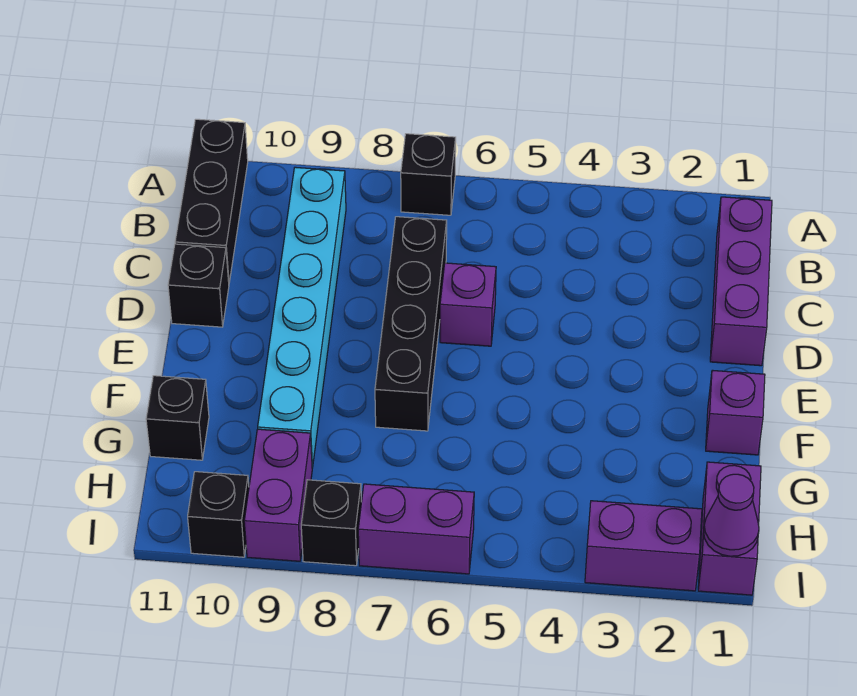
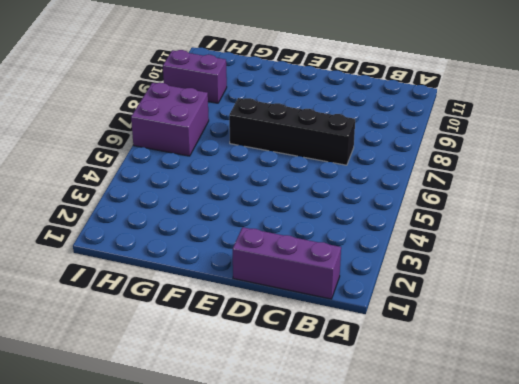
purple brick H6:I7 level 1 -> purple brick I6:I7 level 1
none -> black brick A7 level 1
none -> black brick A11:C11 level 1
none -> cyan brick B9:G9 level 1

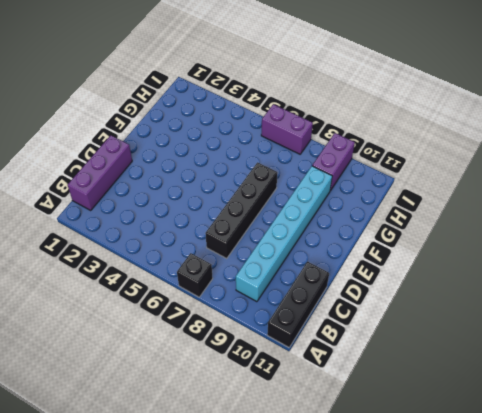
none -> purple brick D6 level 1
none -> black brick D11 level 1
none -> purple brick F1 level 1

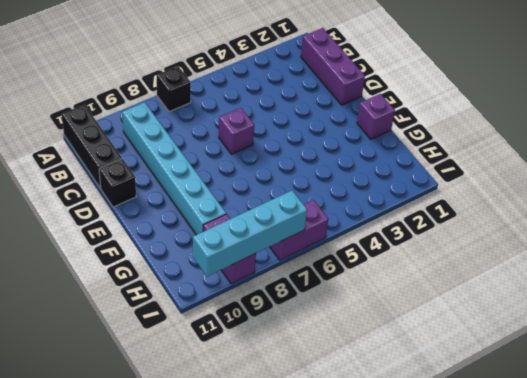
cyan brick I7:I10 level 2 -> none
none -> black brick C7:F7 level 1
none -> black brick G11 level 1
none -> purple brick H1:I1 level 1

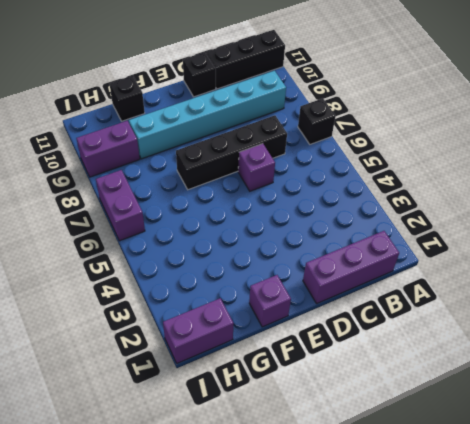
none -> purple brick I2:I3 level 1
none -> black brick I8 level 1
none -> black brick I10 level 1

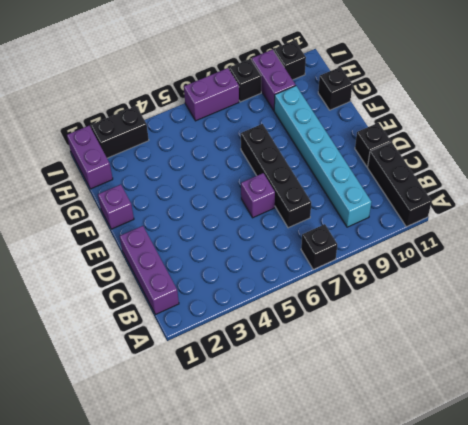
black brick I2:I3 level 1 -> purple brick I2:I3 level 1
none -> purple cone I1 level 2

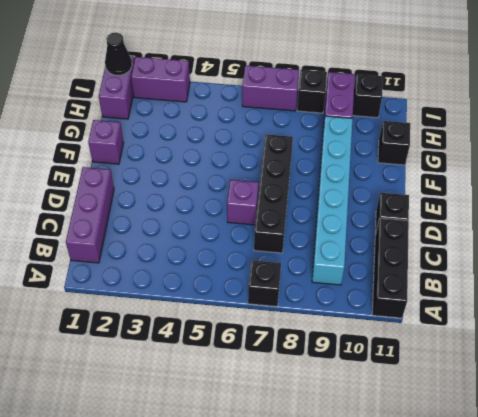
black cone I1 level 2 -> purple cone I1 level 2

